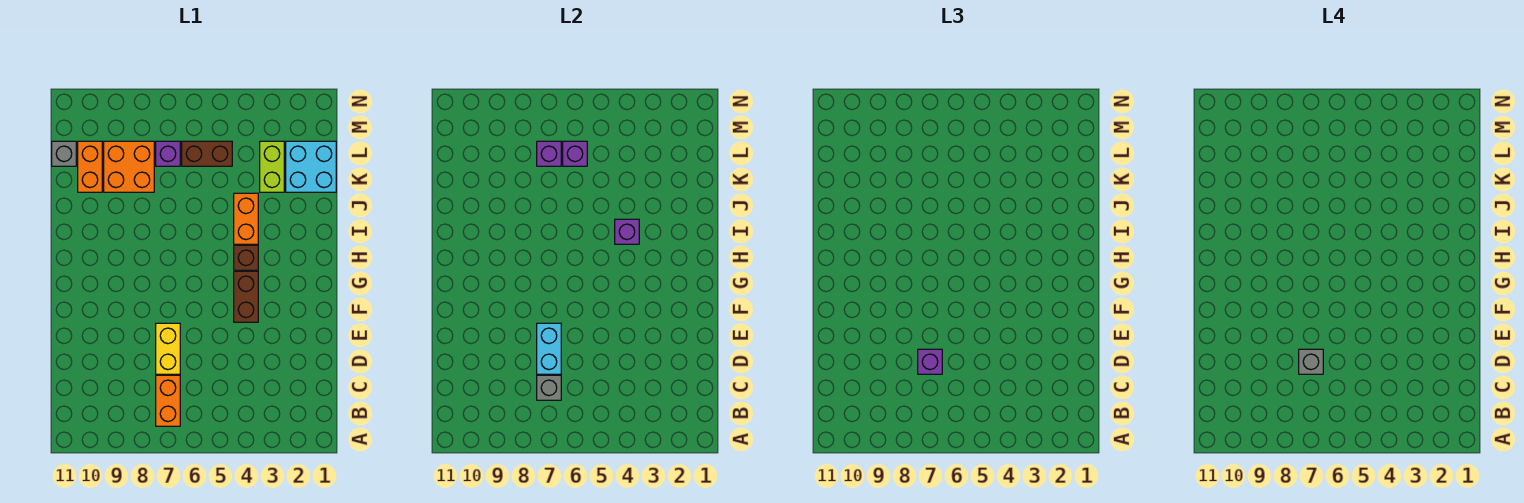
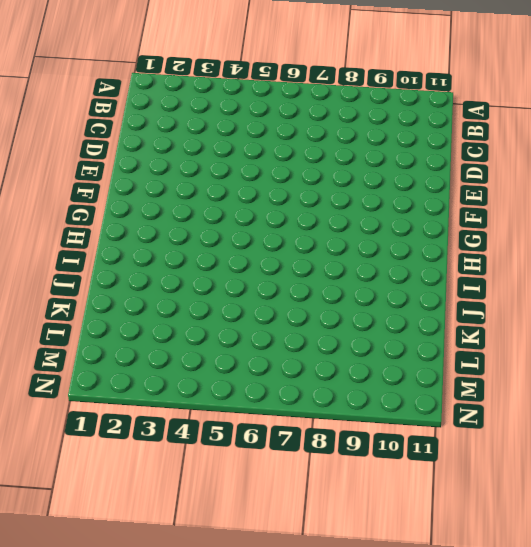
none -> orange brick B7:C7 level 1
none -> yellow brick D7:E7 level 1
none -> brown brick F4:G4 level 1

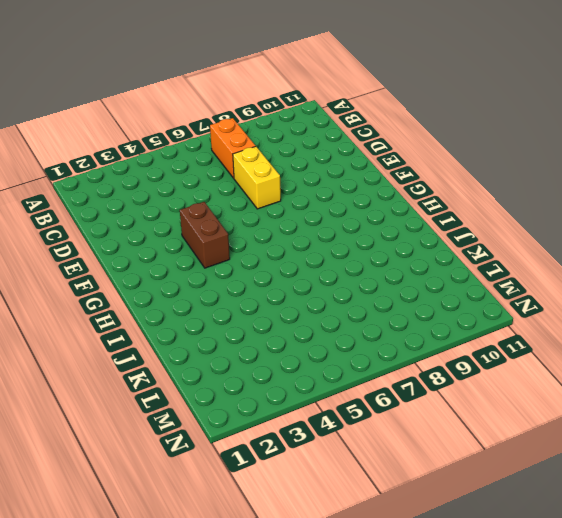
none -> brown brick H4 level 1
none -> orange brick I4:J4 level 1
none -> cyan brick K1:L2 level 1

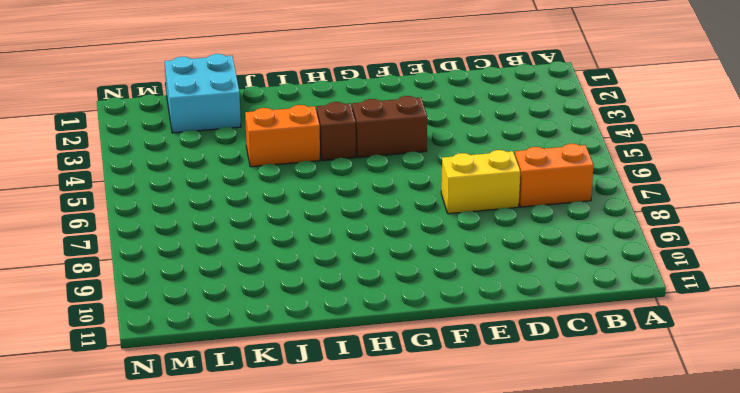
none -> lime brick K3:L3 level 1
none -> orange brick K8:L9 level 1
none -> orange brick K10:L10 level 1

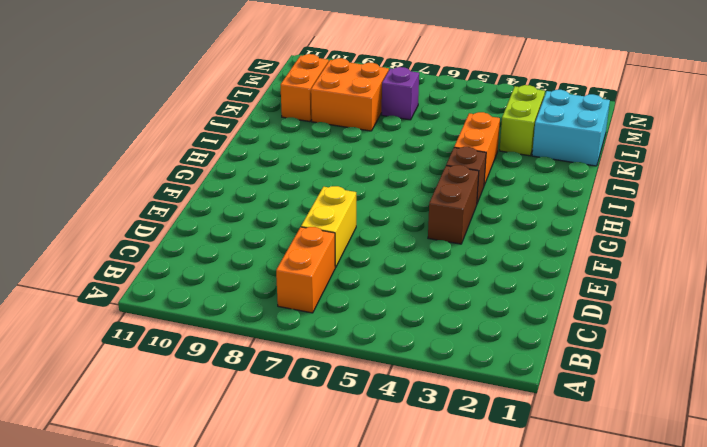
none -> brown brick L5:L6 level 1
none -> grey brick L11 level 1
none -> grey brick C7 level 2

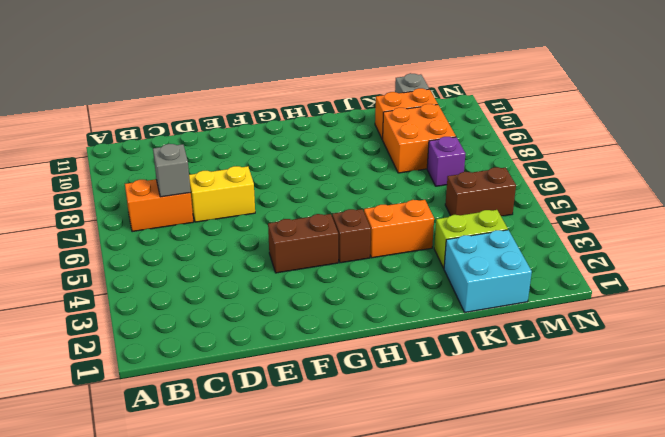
brown brick L5:M5 level 1 -> brown brick L5:L6 level 1
none -> cyan brick D7:E7 level 2
none -> purple brick I4 level 2
none -> purple brick L6 level 2

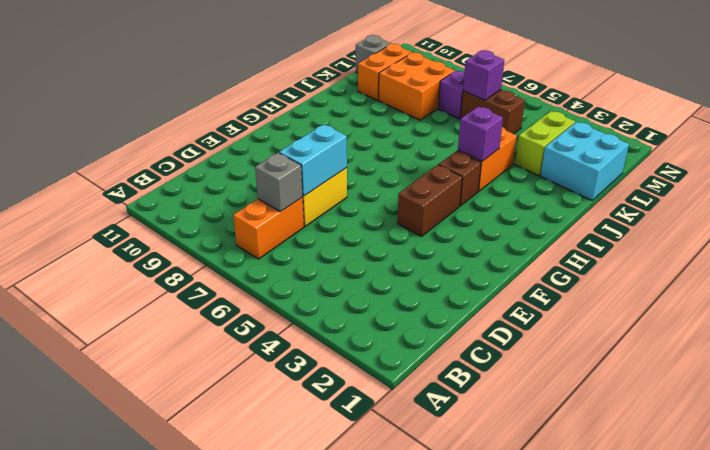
none -> purple brick L7 level 2
none -> purple brick D7 level 3
none -> grey brick D7 level 4

